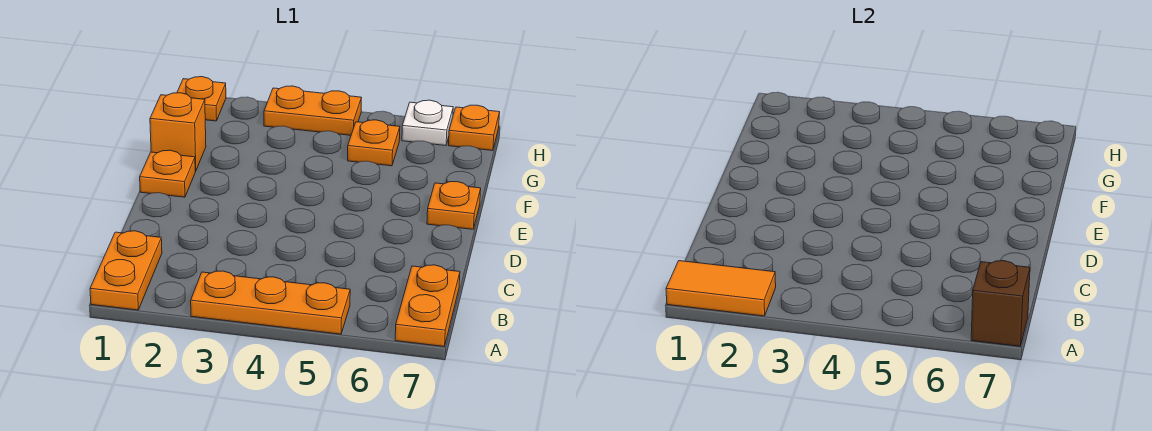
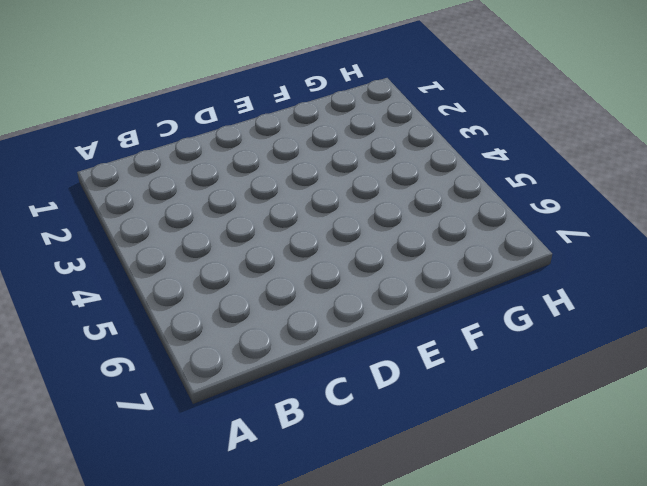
none -> orange plate A1:B1 level 1
none -> orange plate A3:A5 level 1
none -> orange plate A7:B7 level 1

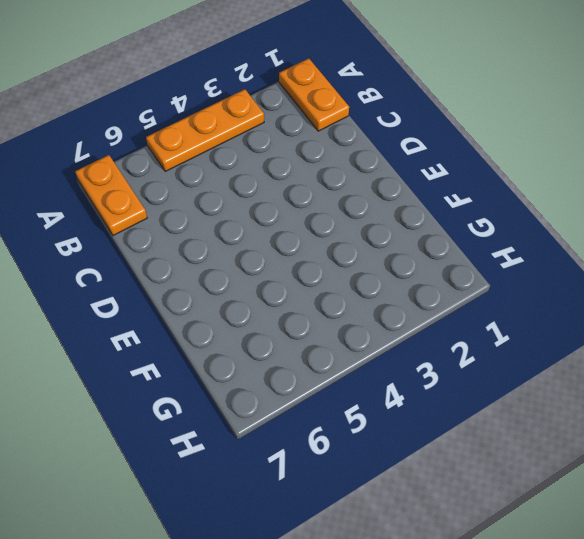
none -> orange plate E1 level 1
none -> orange plate E7 level 1
none -> orange brick F1 level 1

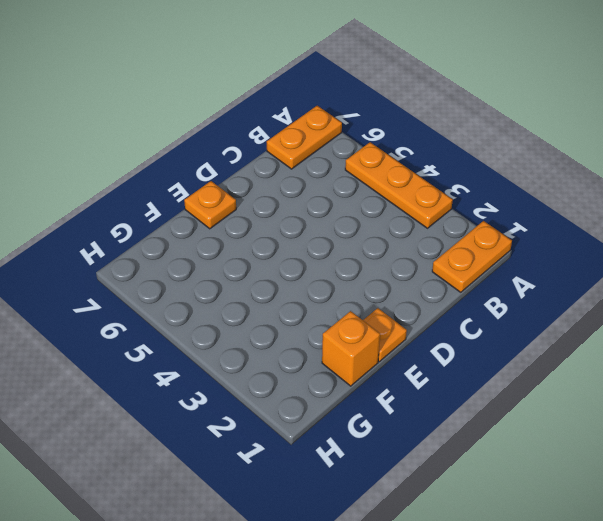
none -> orange plate G5 level 1
none -> orange plate H1 level 1
none -> orange plate H3:H4 level 1

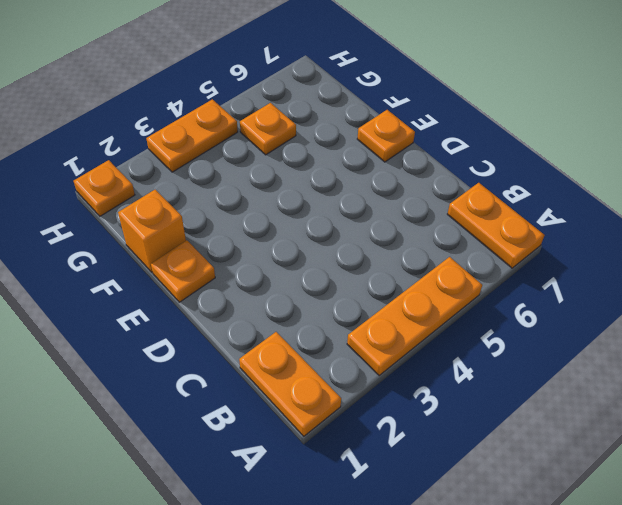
none -> white plate H6 level 1
none -> orange plate H7 level 1
none -> orange tile A1:A2 level 2

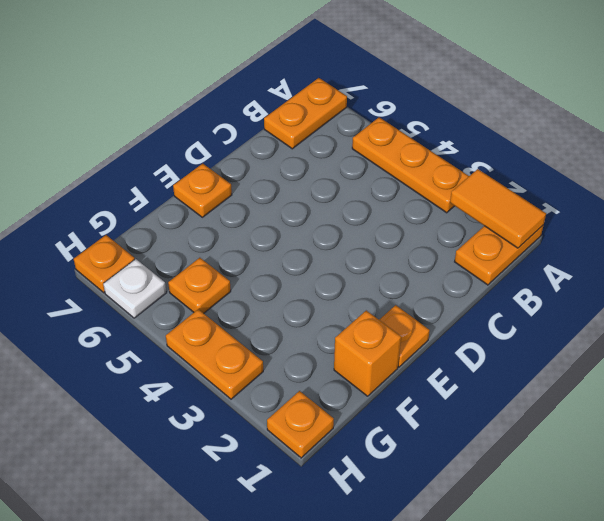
none -> brown brick A7 level 2

